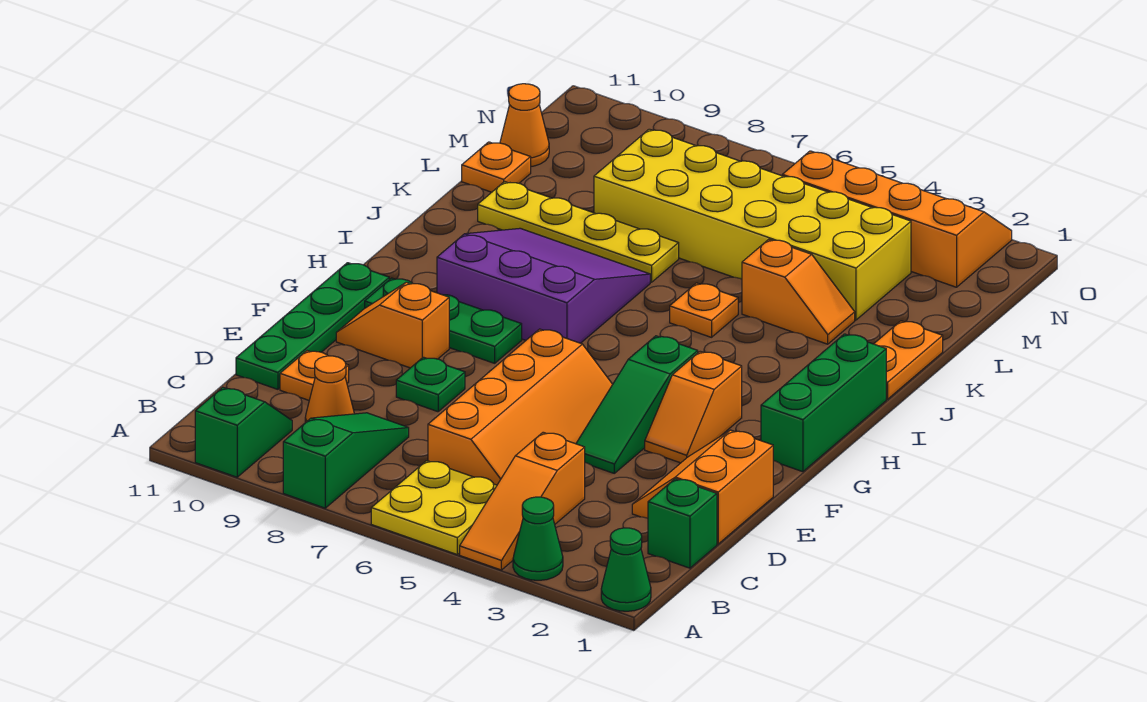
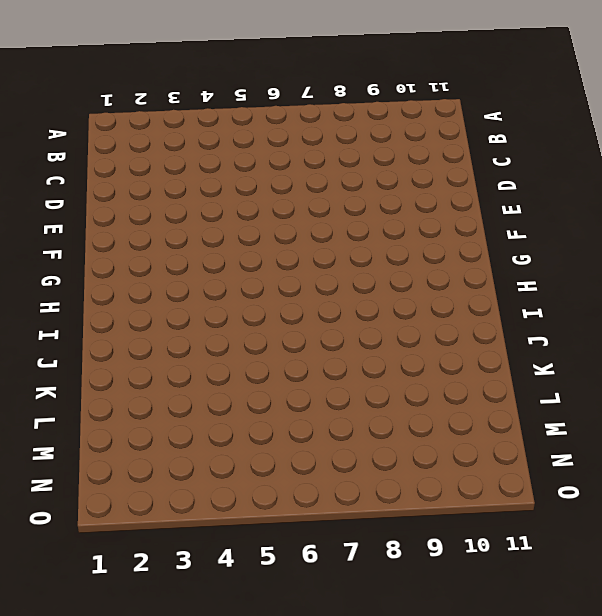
none -> green cone A1 level 1
none -> green cone A3 level 1
none -> orange slope A4:C4 level 1 top C

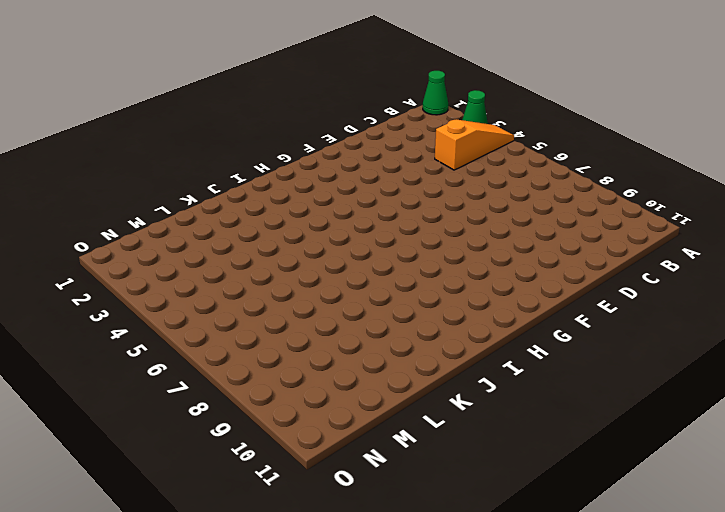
none -> yellow plate A5:B6 level 1
none -> green slope A8:C8 level 1 top A
none -> green slope A10:B10 level 1 top A

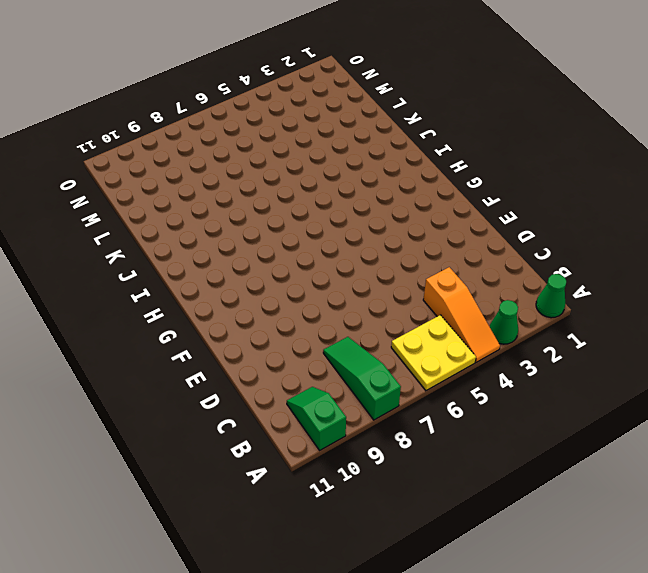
none -> green brick C1 level 1
none -> orange slope C5:F6 level 1 top 6
none -> orange cone C9 level 1

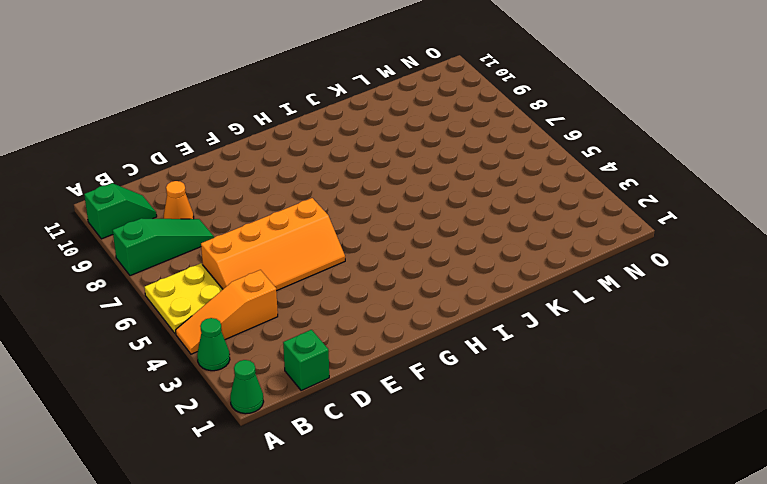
none -> orange slope D1:E2 level 1 top 1
none -> orange plate D10 level 1
none -> green plate D11:G11 level 1

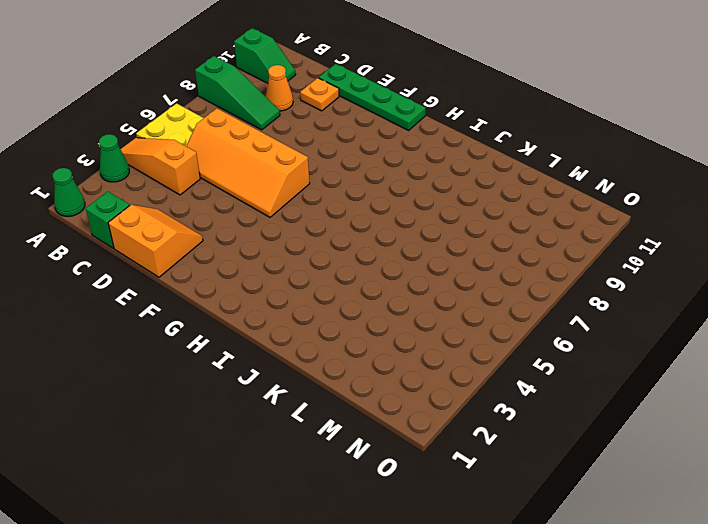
none -> green slope E4:G4 level 1 top G
none -> green plate E8 level 1
none -> orange slope F3:G3 level 1 top G

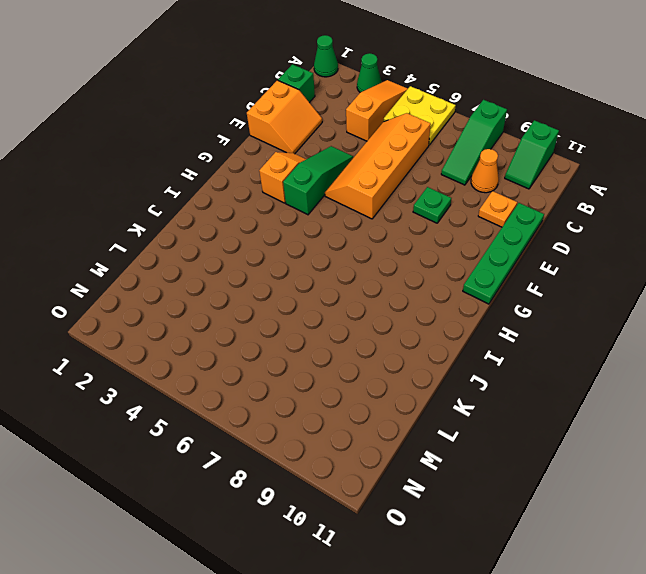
none -> orange slope F9:F10 level 1 top 9
none -> green brick G1:I1 level 1
none -> green plate G8:G10 level 1

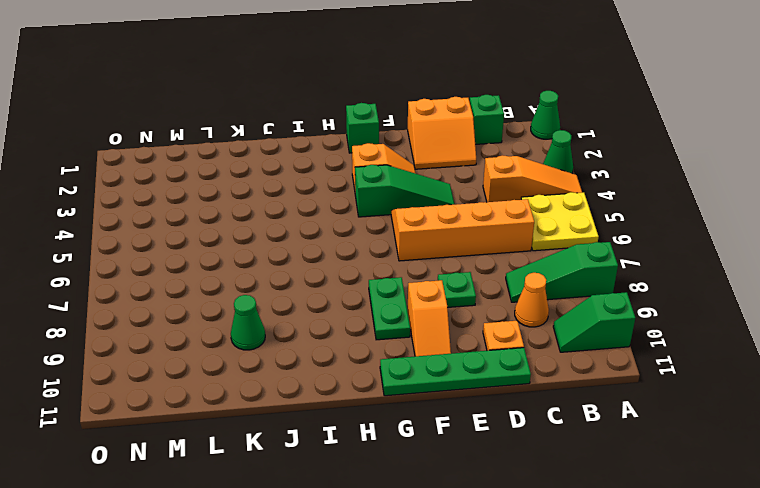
green brick G1 level 1 -> green brick G1:I1 level 1
green plate G8:G9 level 1 -> green plate G8:G10 level 1
green cone K9 level 1 -> yellow plate K7:K10 level 1
none -> purple slope H7:J9 level 1 top H
none -> orange plate J1:K1 level 1
none -> orange plate J5 level 1

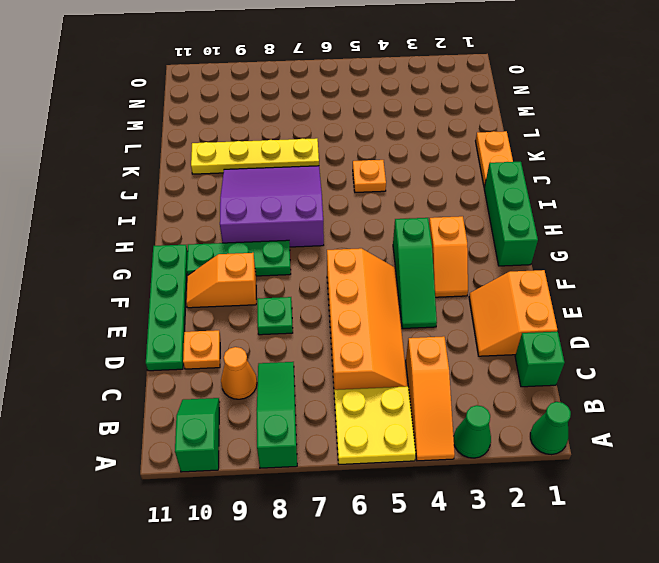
none -> orange slope K3:K4 level 1 top 4
none -> yellow brick L3:M8 level 1
none -> orange plate L11 level 1

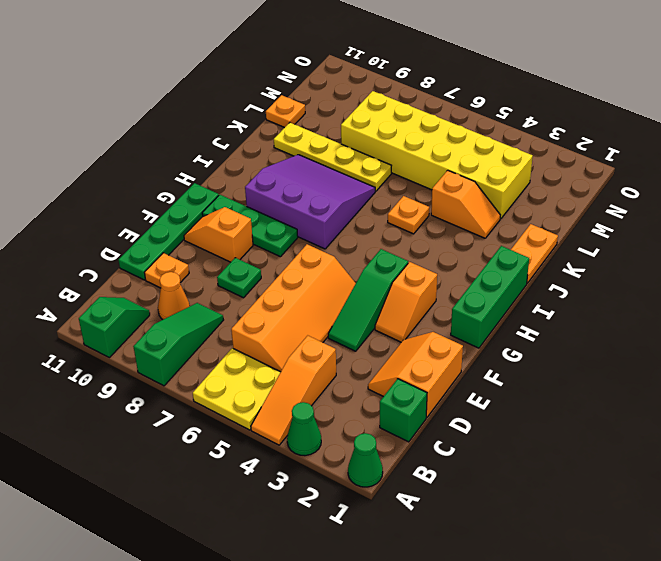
none -> orange cone M11 level 1
none -> orange slope N2:O5 level 1 top N

